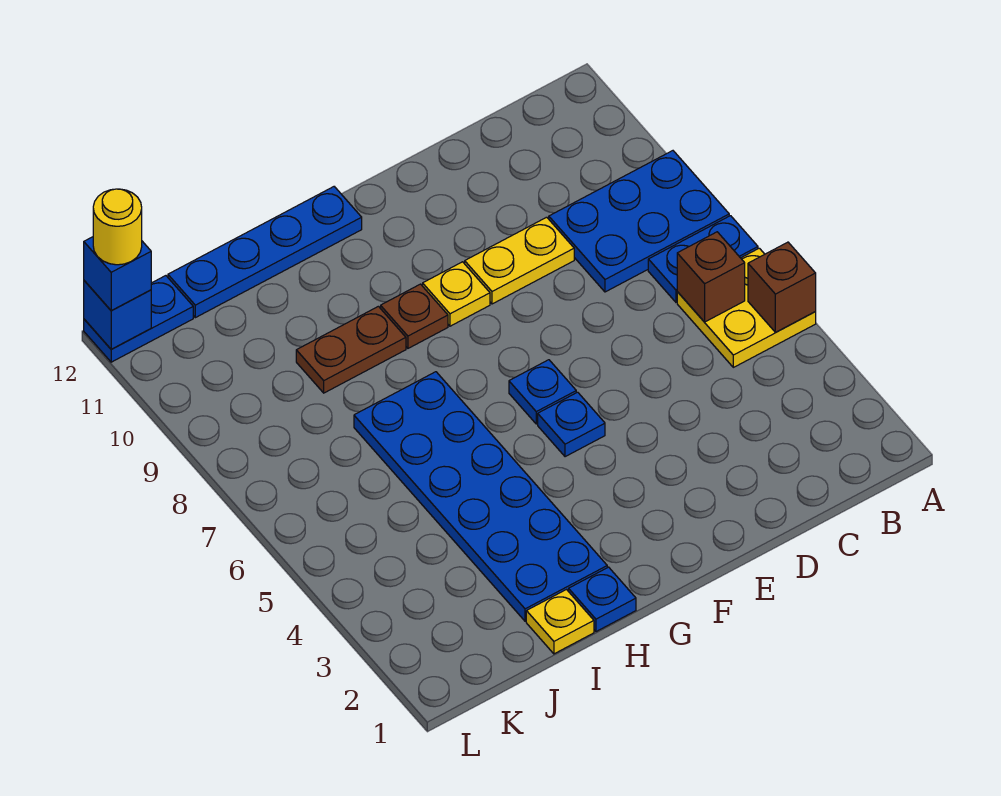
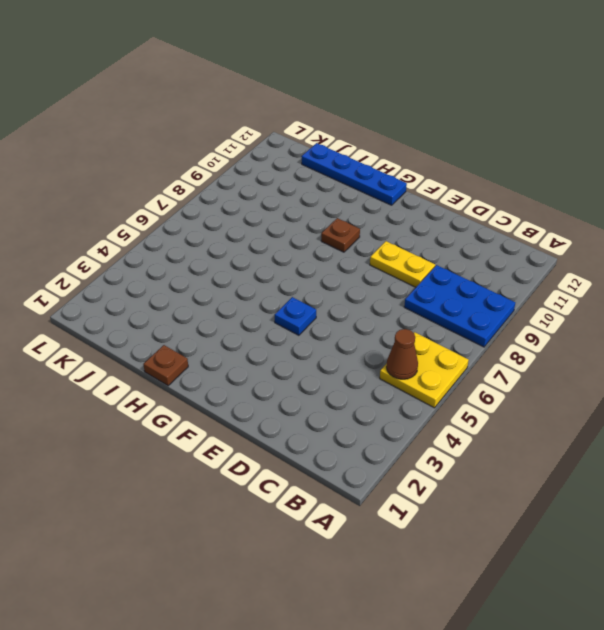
brown cone B5 level 2 -> none
brown plate H1 level 1 -> blue plate H1 level 1
none -> blue plate A7:B7 level 1
none -> blue plate F6 level 1
none -> yellow plate F9 level 1

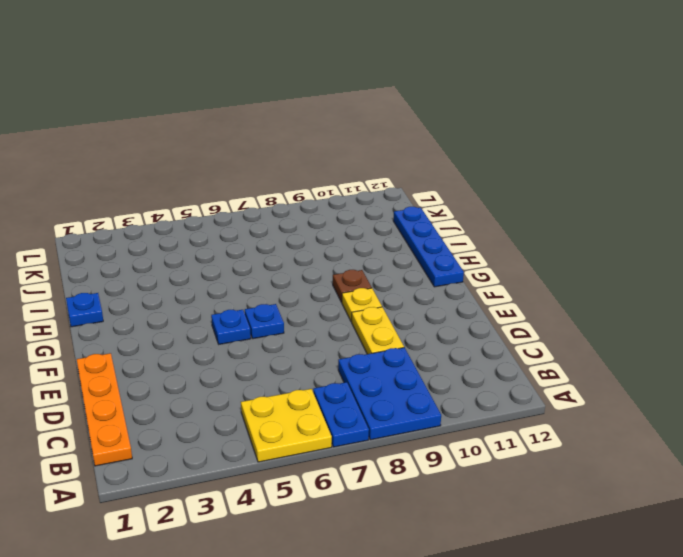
orange plate B1:E1 level 1 -> none
none -> blue plate H2:I7 level 1
none -> brown plate H9:I9 level 1
none -> yellow plate I1 level 1

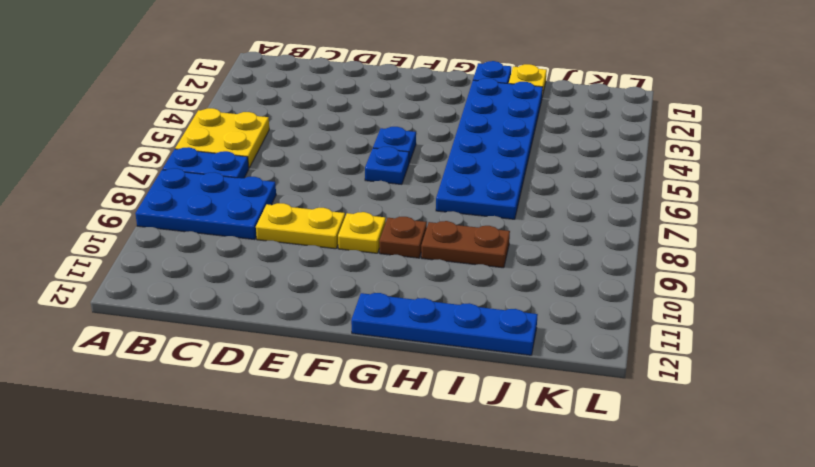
none -> blue plate K12:L12 level 1
none -> brown brick A5 level 2
none -> brown brick B6 level 2

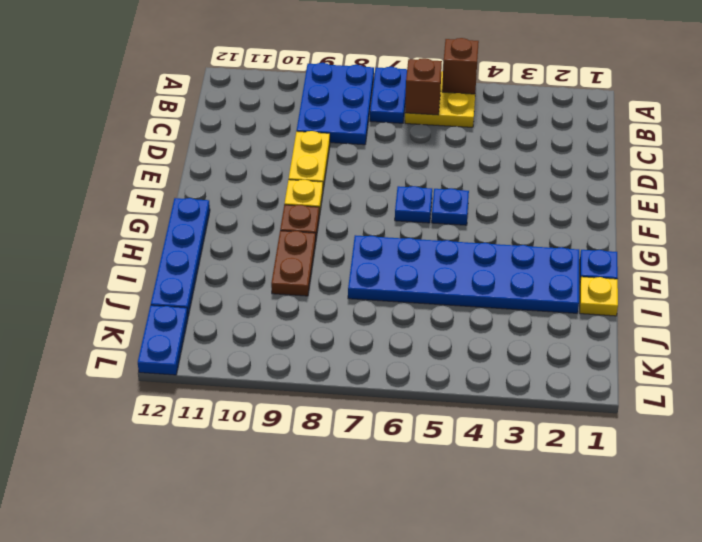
none -> blue brick L12 level 2
none -> blue brick L12 level 3
none -> yellow round brick L12 level 4

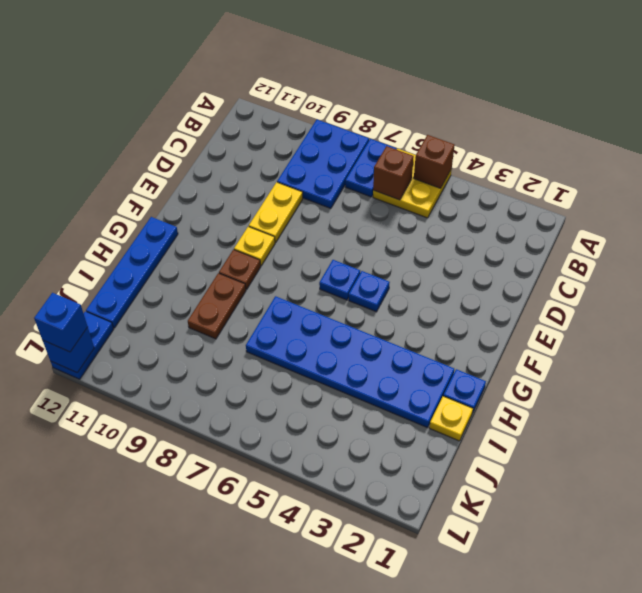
none -> yellow round brick L12 level 4

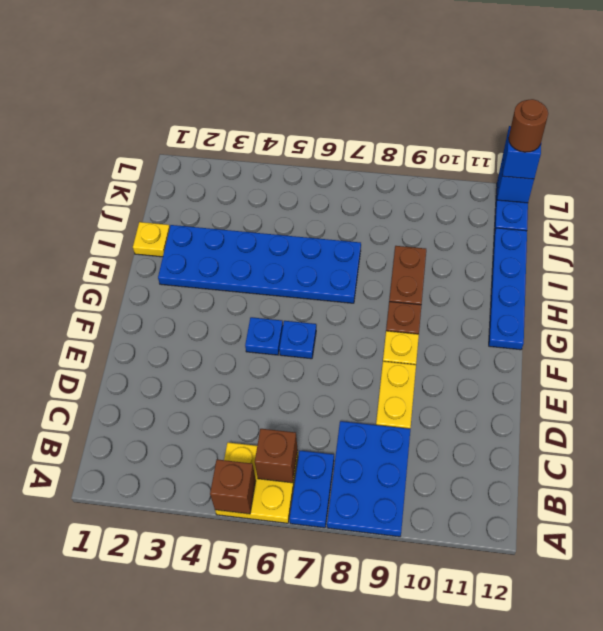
brown round brick L12 level 4 -> yellow round brick L12 level 4
none -> blue plate H1 level 1

